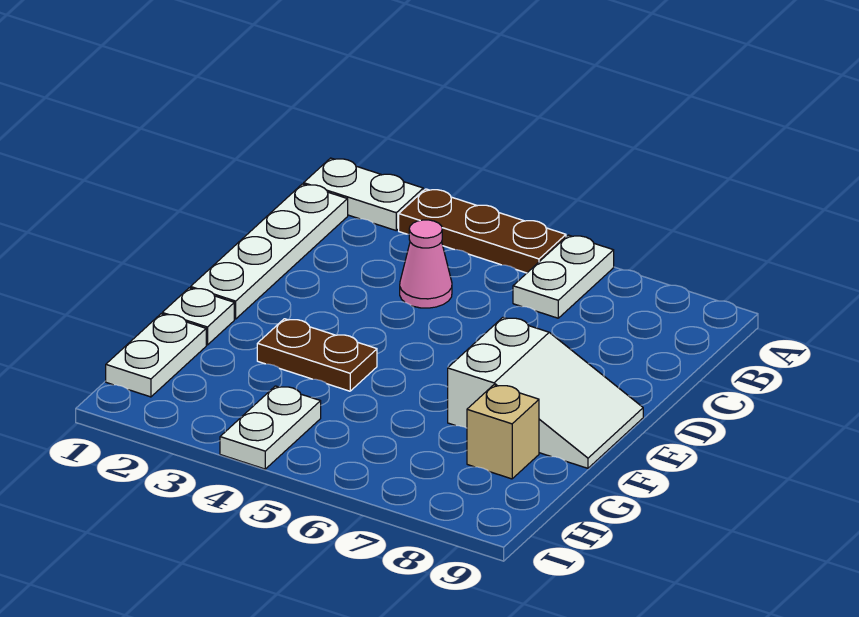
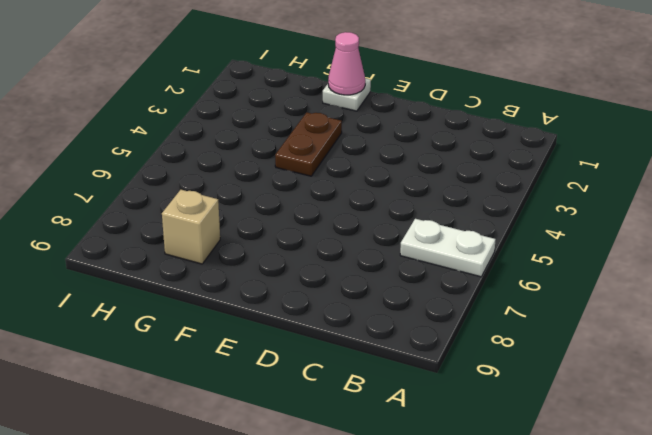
pink cone F1 level 2 -> pink cone C4 level 1
none -> white plate A1:A2 level 1
none -> brown plate A3:A5 level 1

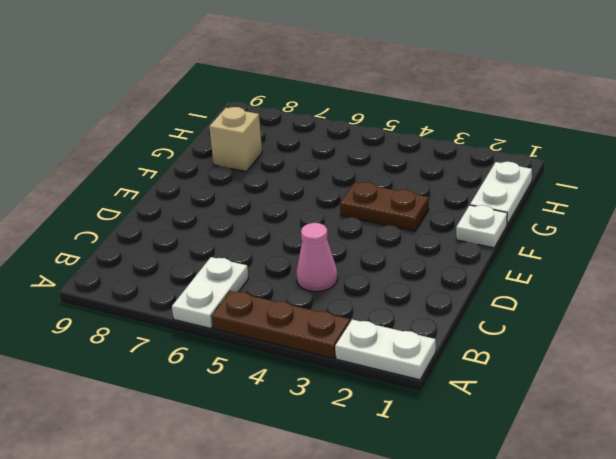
none -> white plate B1:E1 level 1
none -> white slope E7:F9 level 1 top 7

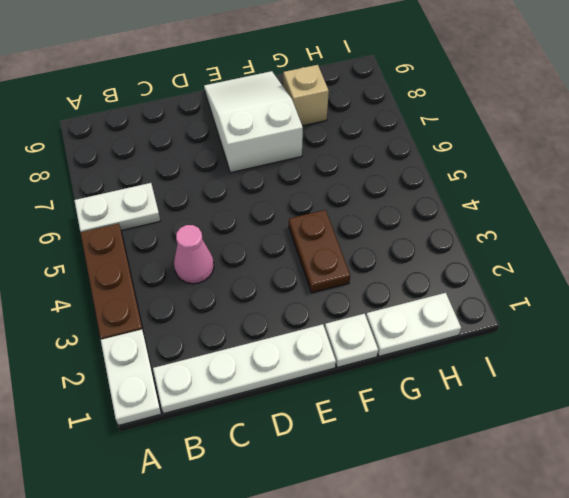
none -> white plate H4:I4 level 1

